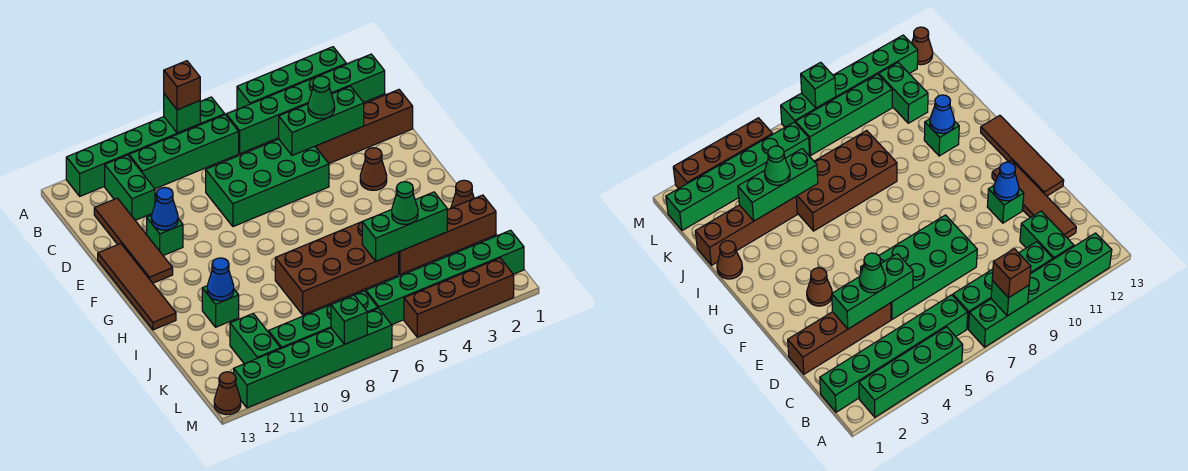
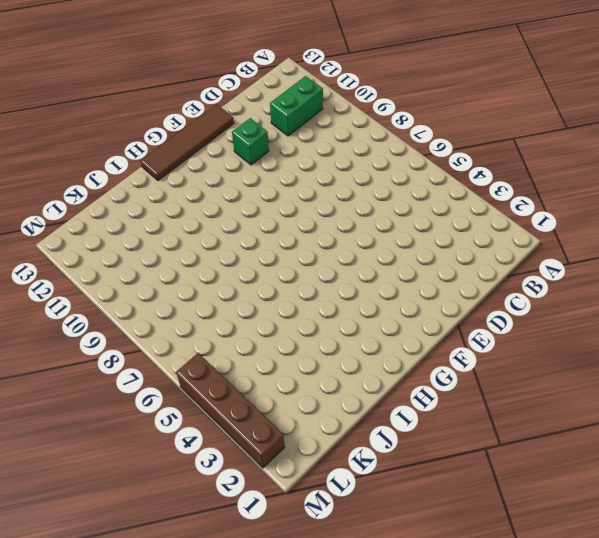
none -> green brick A2:A5 level 1
none -> green brick A7:A12 level 1
none -> green brick B1:B6 level 1
none -> green brick B7:B10 level 1

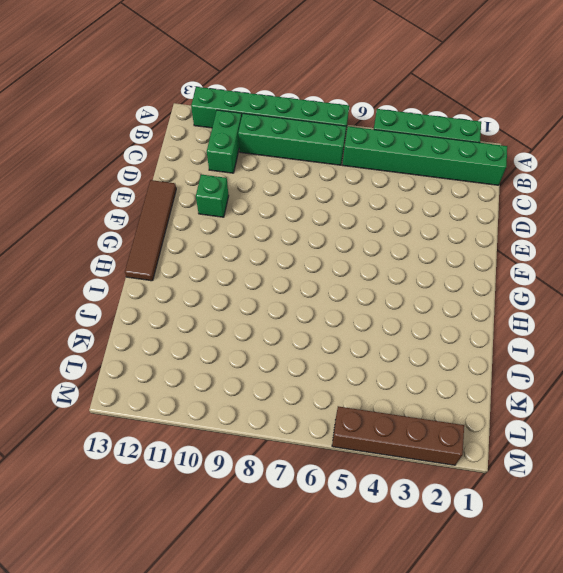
none -> brown tile C12:F12 level 1
none -> brown brick D1:D4 level 1
none -> green brick D5:E8 level 1
none -> brown cone F3 level 1

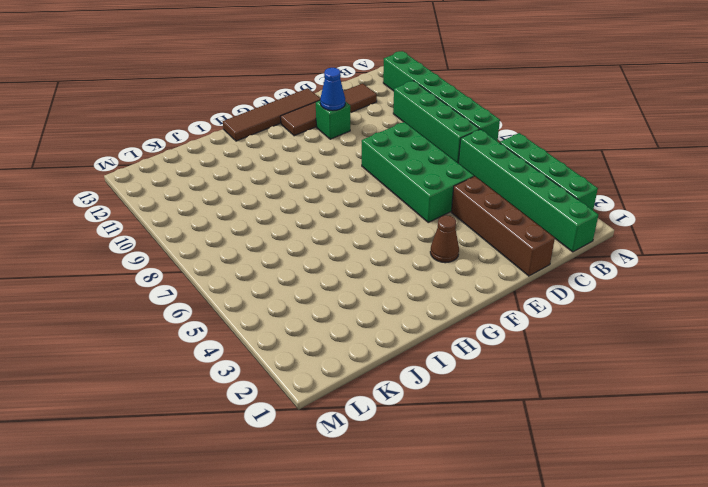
none -> green brick B11:C11 level 1
none -> brown cone I1 level 1
none -> brown brick I5:J8 level 1
none -> green brick I11 level 1

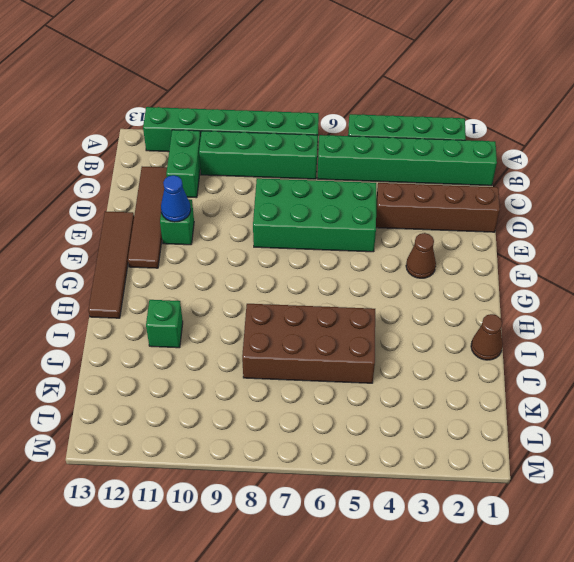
none -> brown brick J1:J4 level 1
none -> green brick K11:L11 level 1
none -> green brick L1:L6 level 1
none -> green brick L7:L10 level 1

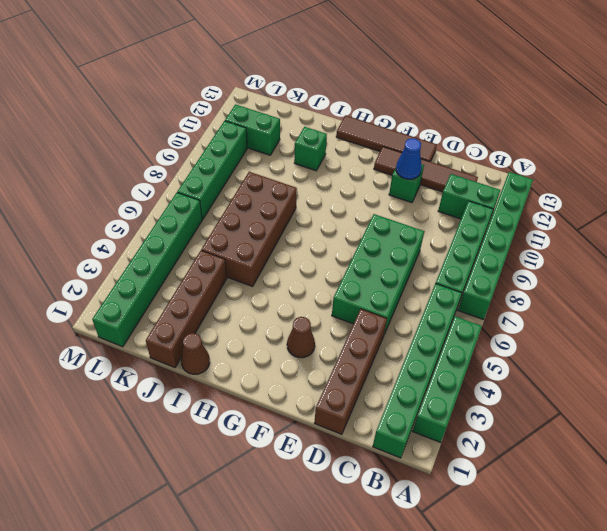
none -> brown brick M2:M5 level 1
none -> green brick M7:M12 level 1
none -> brown cone M13 level 1
none -> green brick A8 level 2

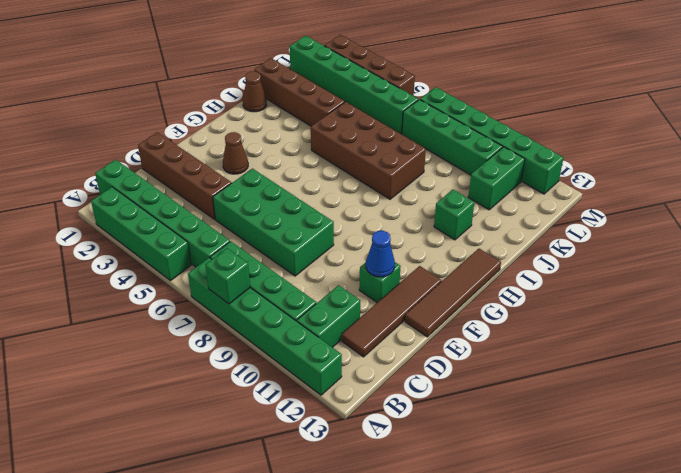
none -> brown cone M13 level 1
none -> green brick D3:D5 level 2
none -> blue cone I11 level 2
none -> green brick J3:J5 level 2

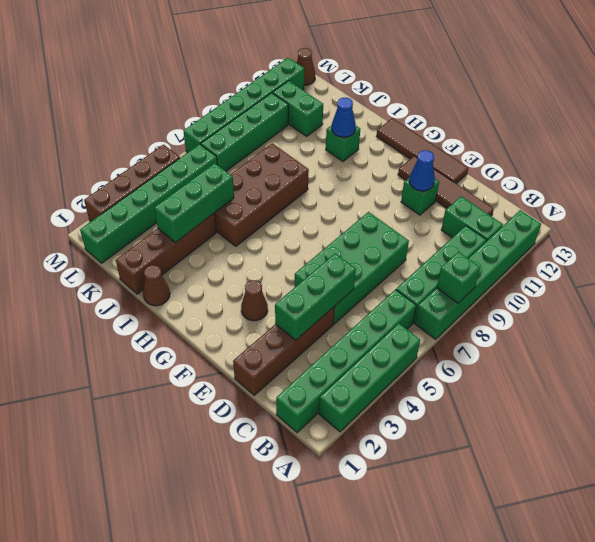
none -> green brick M8 level 2
none -> brown brick A8 level 3
none -> green cone D4 level 3
none -> green cone J4 level 3

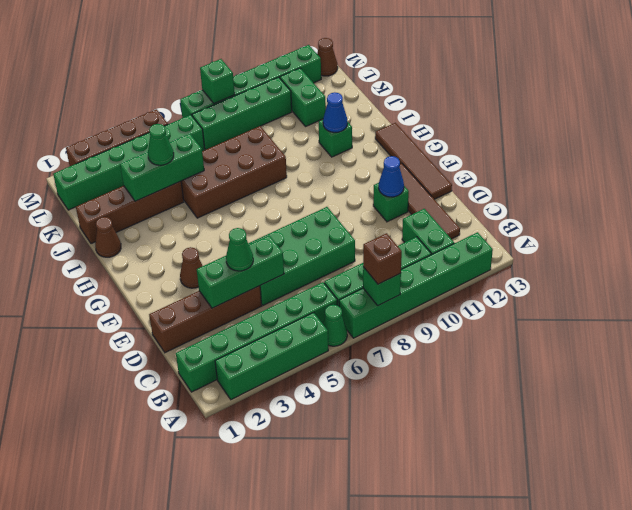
green cone A6 level 1 -> none

